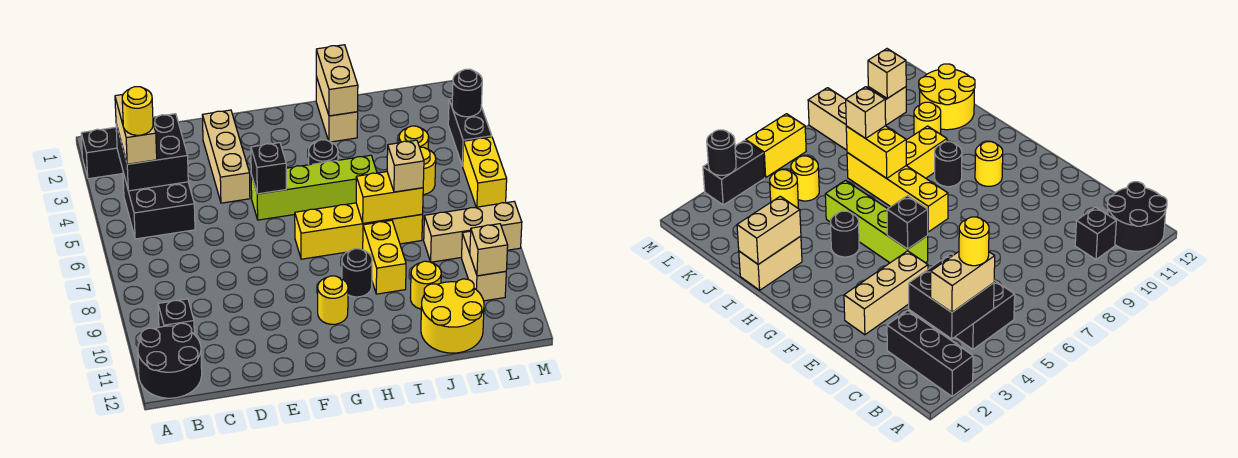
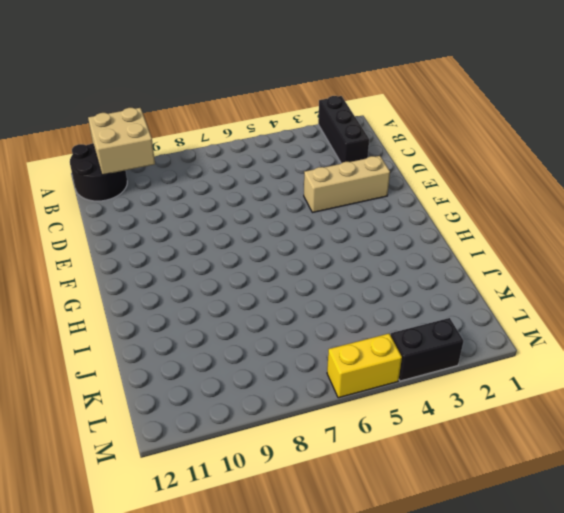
tan brick A10:B11 level 2 -> none
none -> black brick B4:C5 level 1
none -> black brick B10 level 1
none -> lime brick F5:I5 level 1

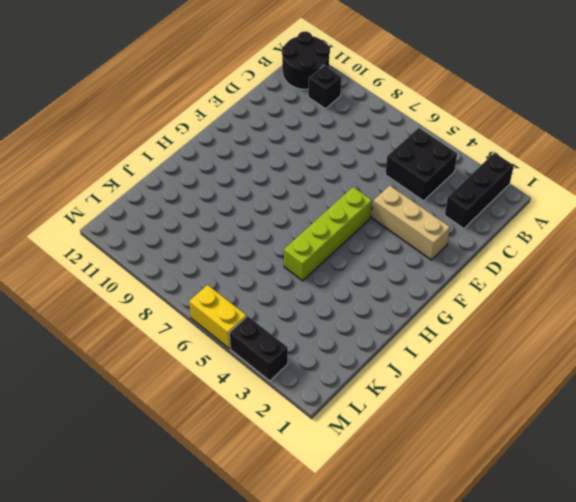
none -> yellow brick G7:J7 level 1
none -> yellow round brick G10 level 1
none -> black round brick H4 level 1

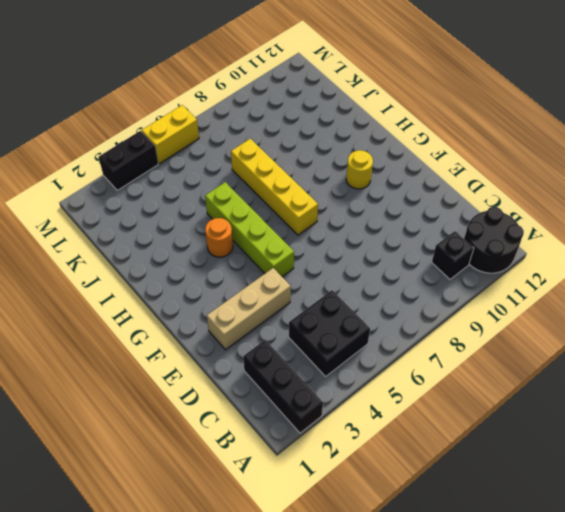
orange round brick H4 level 1 -> black round brick H4 level 1
none -> black round brick H9 level 1
none -> tan brick I1:I2 level 1
none -> yellow brick I8:I9 level 1

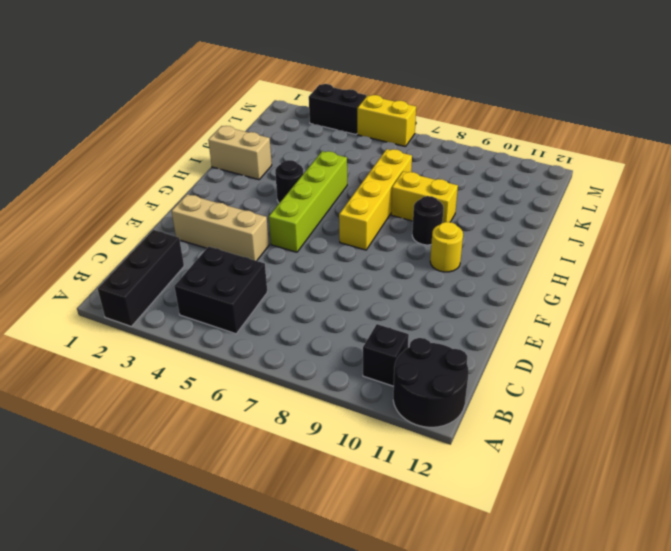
none -> yellow round brick J10 level 1
none -> yellow round brick J11:K12 level 1
none -> yellow round brick K4 level 1

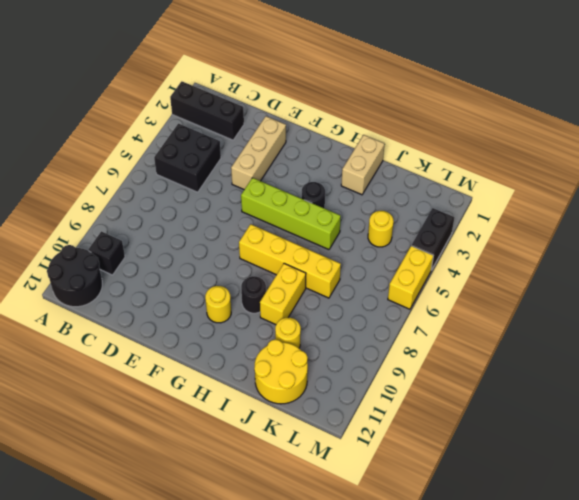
none -> yellow round brick K5 level 1
none -> tan brick K8:M8 level 1
none -> tan brick L9:L10 level 1

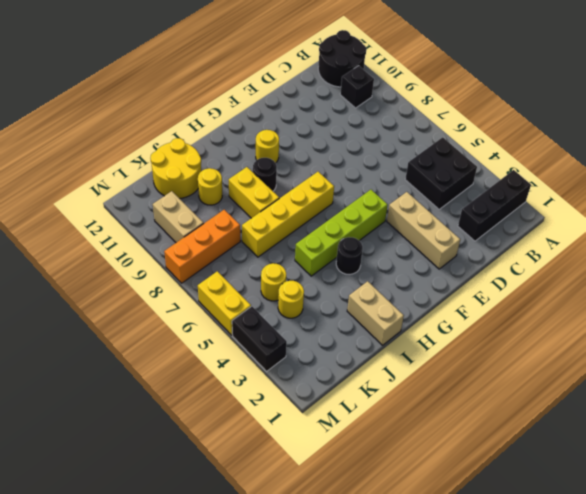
orange brick K8:M8 level 1 -> tan brick K8:M8 level 1
none -> black brick B3:C4 level 2
none -> black brick F5 level 2
none -> tan brick I1:I2 level 2

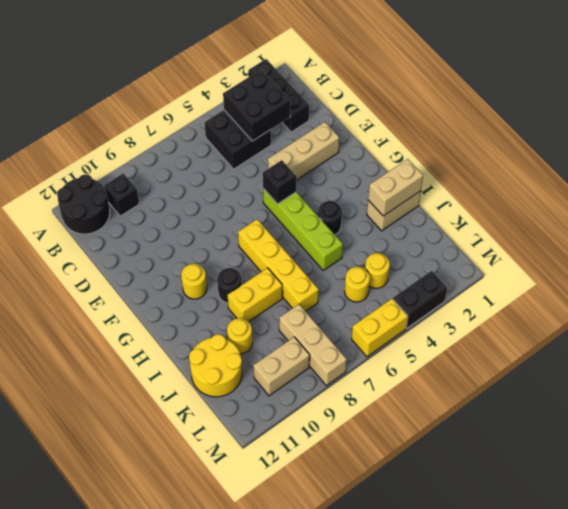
none -> yellow brick I7:J7 level 2
none -> tan brick L10 level 2
none -> black round brick M3 level 2

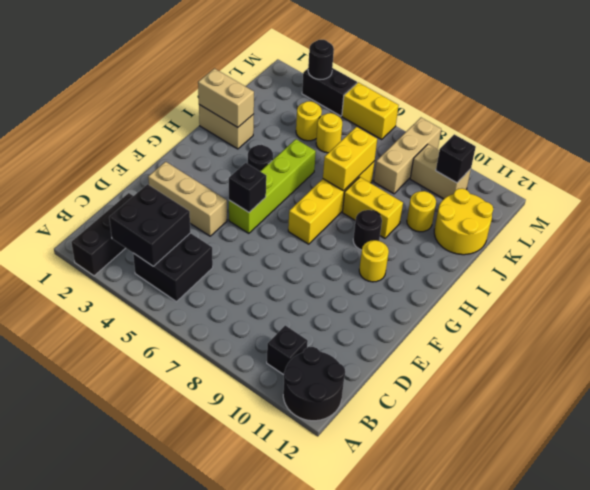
black brick L10 level 2 -> tan brick L10 level 2
none -> tan brick B3:B4 level 3
none -> tan brick J7 level 3
none -> yellow round brick B4 level 4

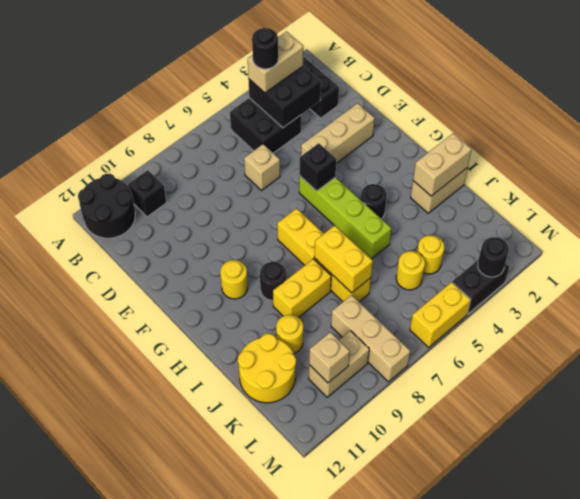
black round brick B4 level 4 -> yellow round brick B4 level 4
tan brick D6 level 1 -> tan brick J7 level 3

